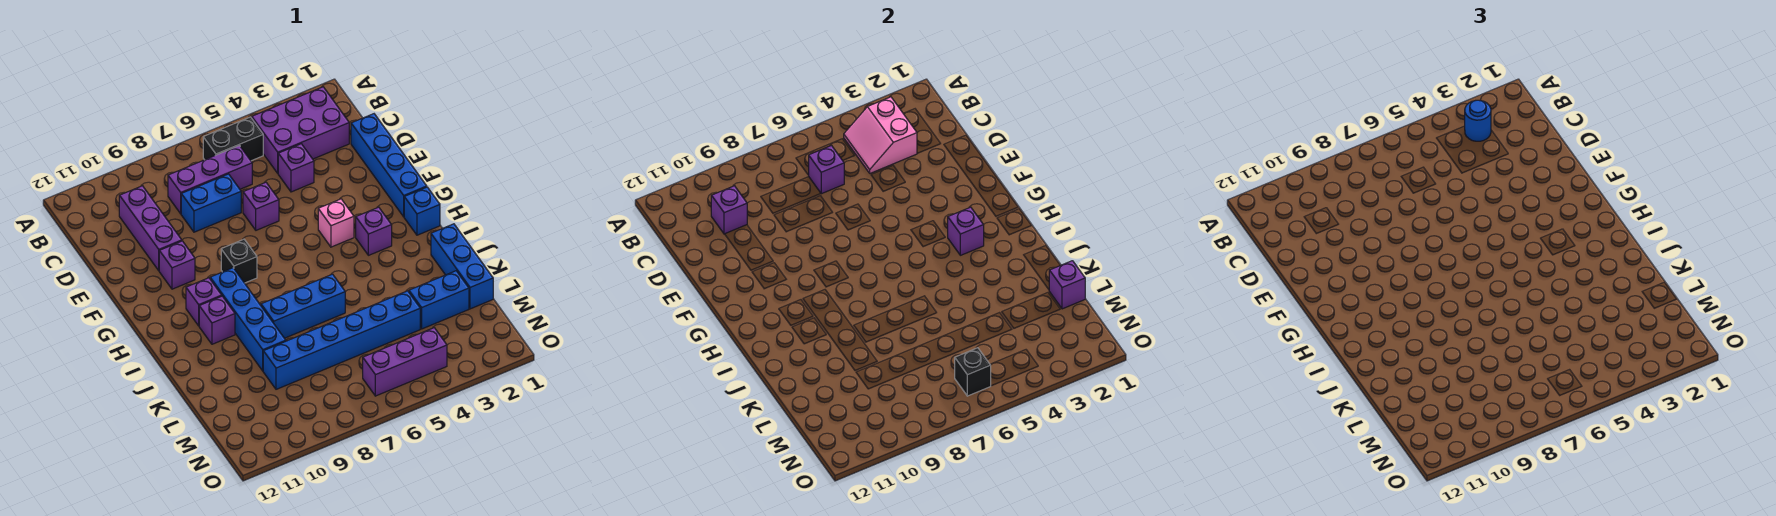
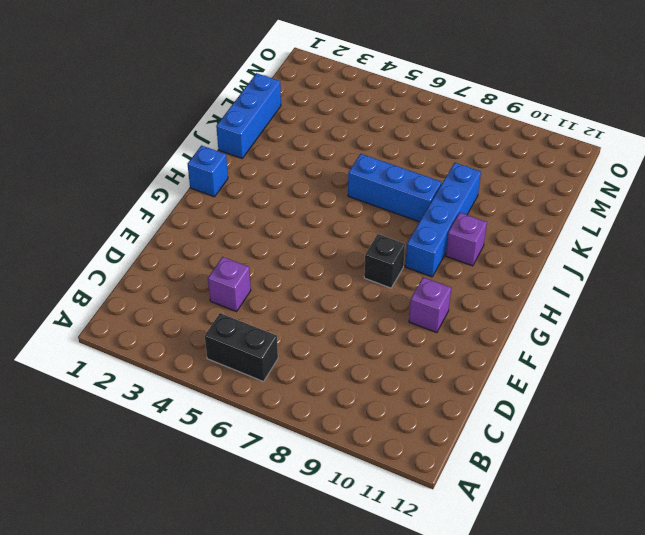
none -> purple brick B2:C4 level 1
none -> purple brick C6:C8 level 1
none -> purple brick C10:E10 level 1

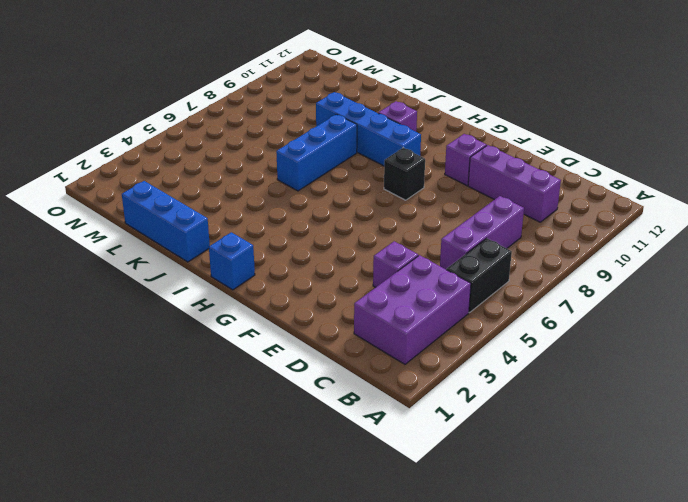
none -> blue brick D1:G1 level 1
none -> blue brick D7:D8 level 1
none -> purple brick E6 level 1

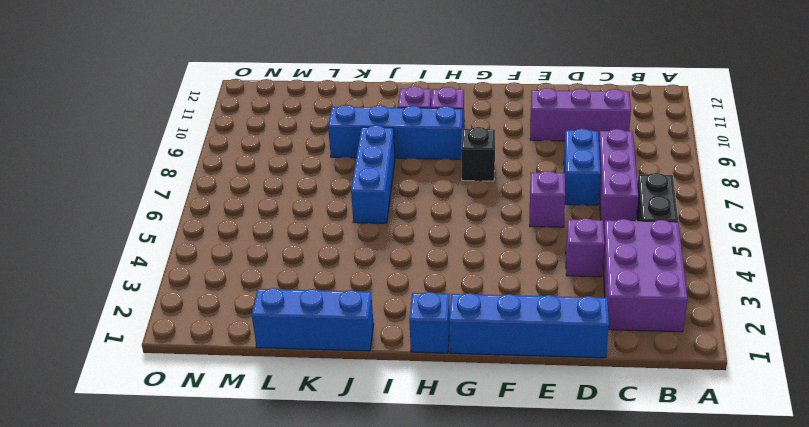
none -> purple brick F10 level 1
none -> pink brick G4 level 1
none -> purple brick H3 level 1

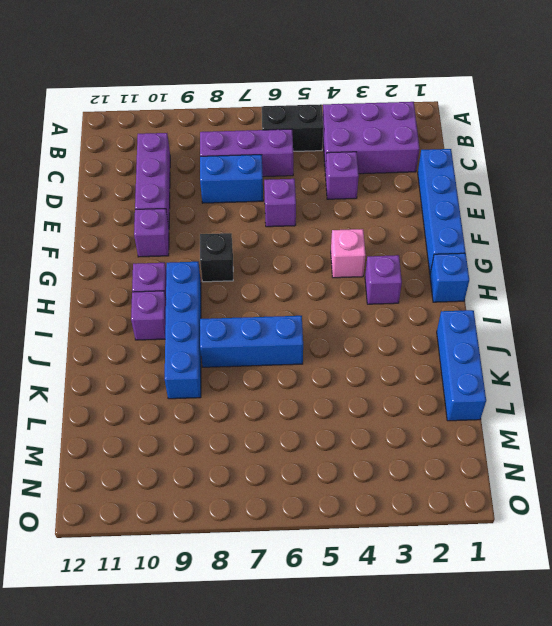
none -> blue brick L2:L3 level 1
none -> blue brick L4:L9 level 1
none -> purple brick N4:N6 level 1

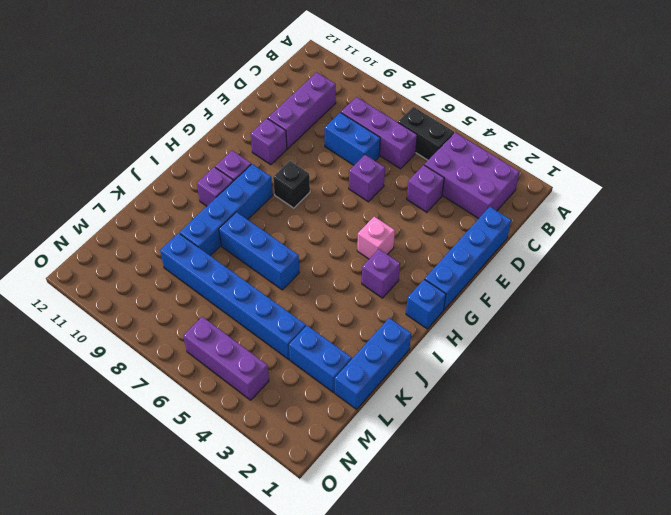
none -> pink slope B3:C4 level 2 top 3
none -> purple brick C6 level 2
none -> purple brick C10 level 2

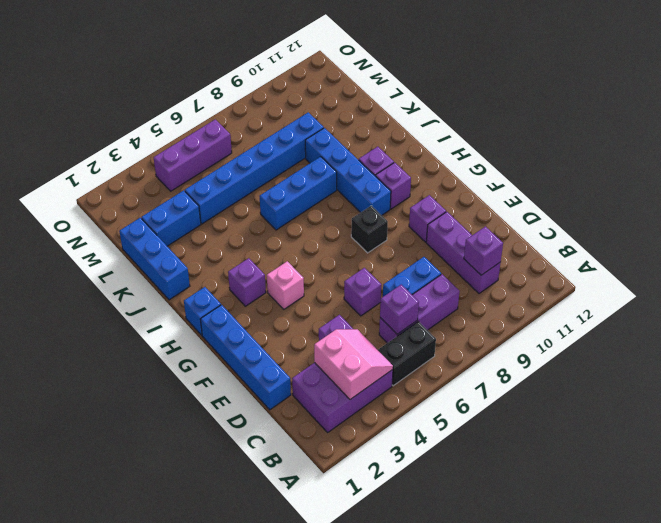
none -> purple brick H3 level 2
none -> purple brick L1 level 2
none -> black brick N6 level 2

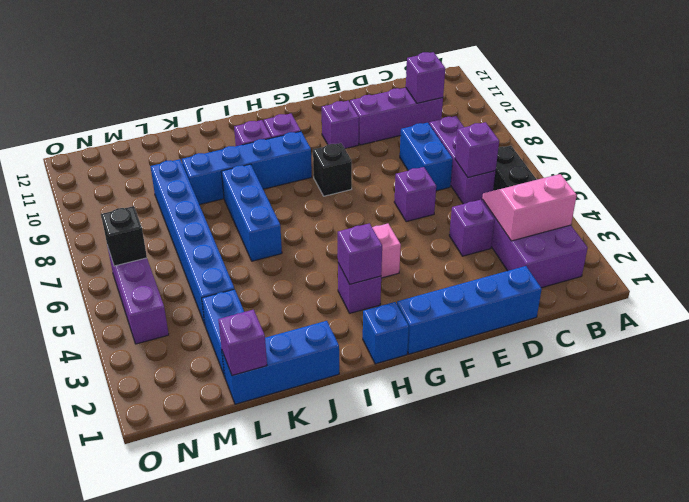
none -> blue round brick B3 level 3

